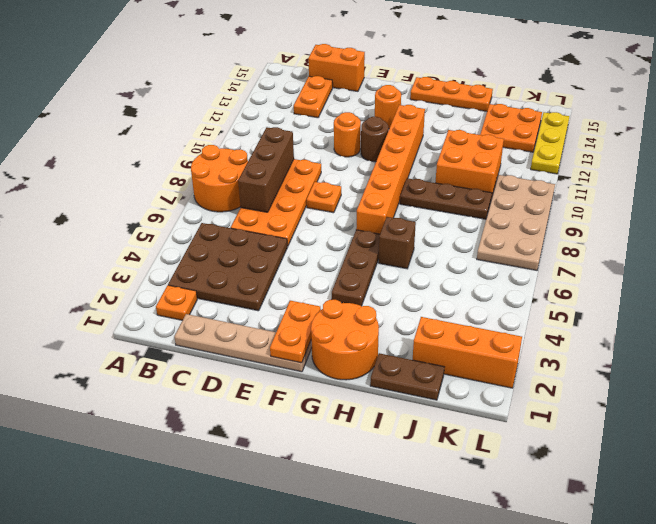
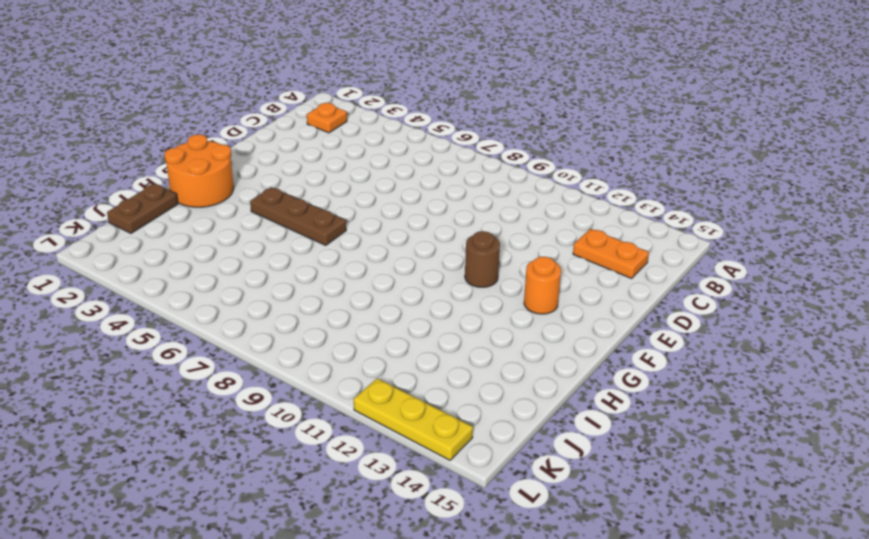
none -> orange round brick A7:B8 level 1
none -> brown plate B3:D5 level 1
none -> tan plate C1:F1 level 1

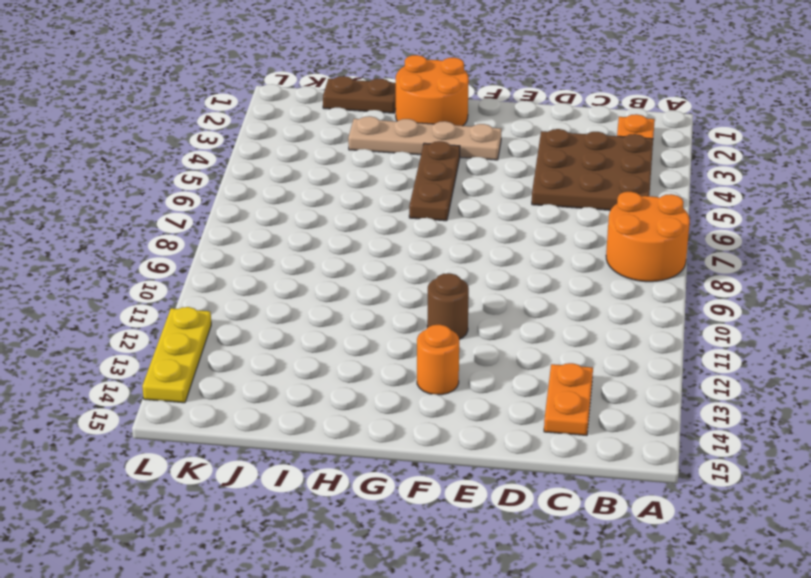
tan plate F3:I3 level 1 -> tan plate C1:F1 level 1
none -> orange plate C6:D9 level 1
none -> orange brick C15:D15 level 1
none -> orange plate E8 level 1

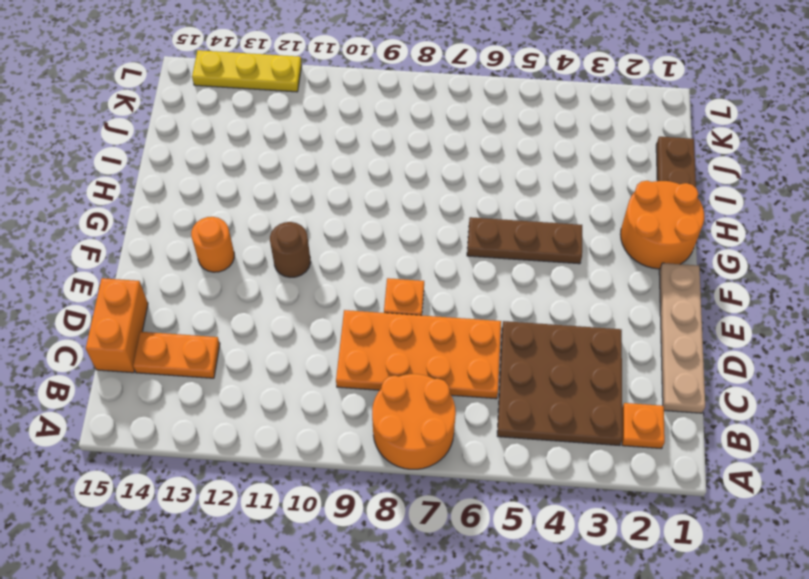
none -> orange round brick E11 level 1
none -> orange brick G7:G12 level 1
none -> orange plate G15:I15 level 1

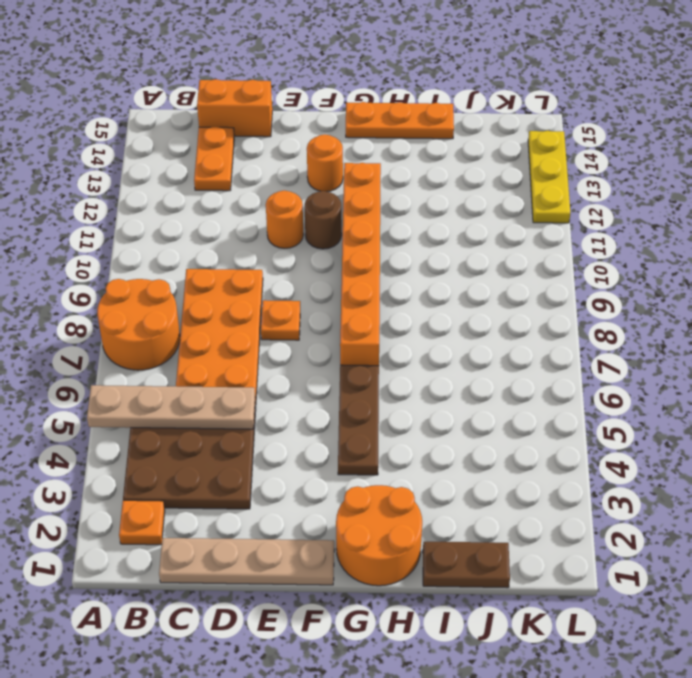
tan plate A5:D5 level 2 -> none
none -> brown brick H6 level 1
none -> brown plate H9:J9 level 1
none -> orange brick I10:J11 level 1

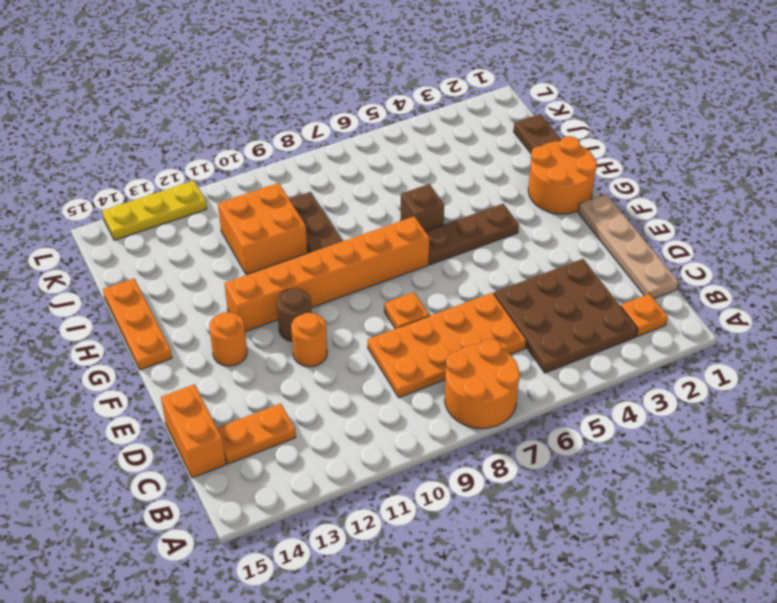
none -> orange brick J2:L2 level 1
none -> orange plate J13:K14 level 1
none -> tan plate K7:L10 level 1

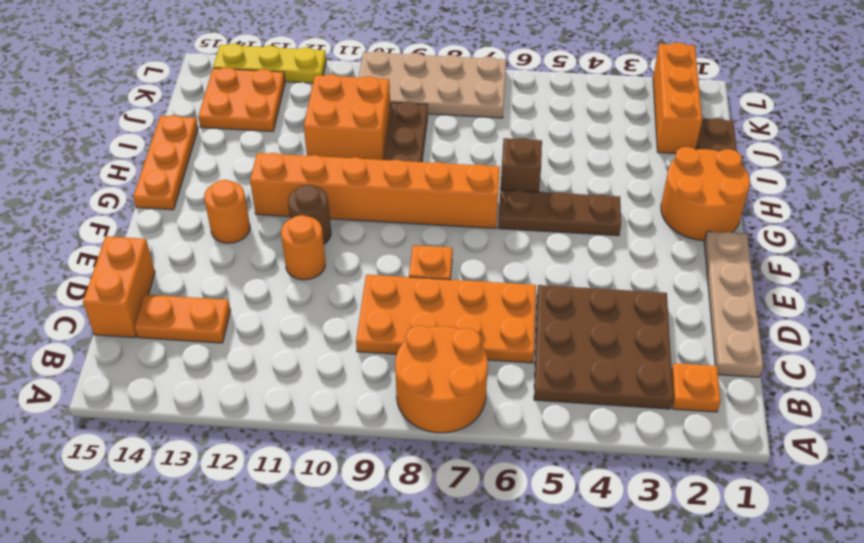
none -> brown brick C7:C9 level 2
none -> orange plate F1:F2 level 2

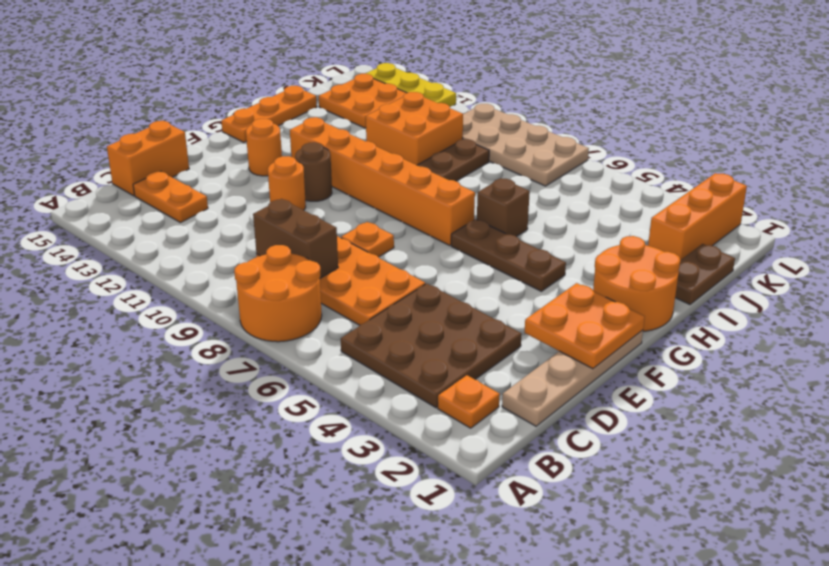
brown brick C8:C9 level 2 -> brown brick C7:C9 level 2
orange plate E1:F2 level 2 -> orange plate F1:F2 level 2

